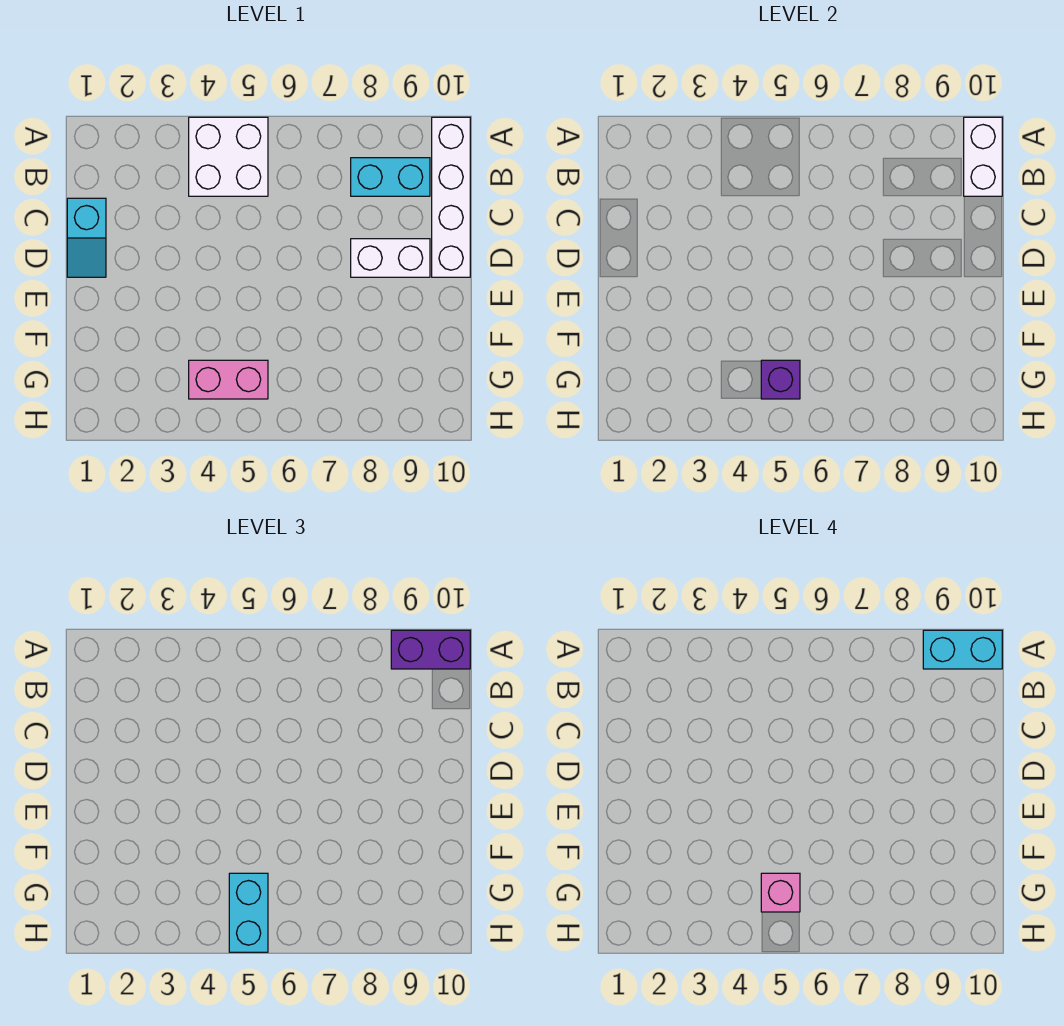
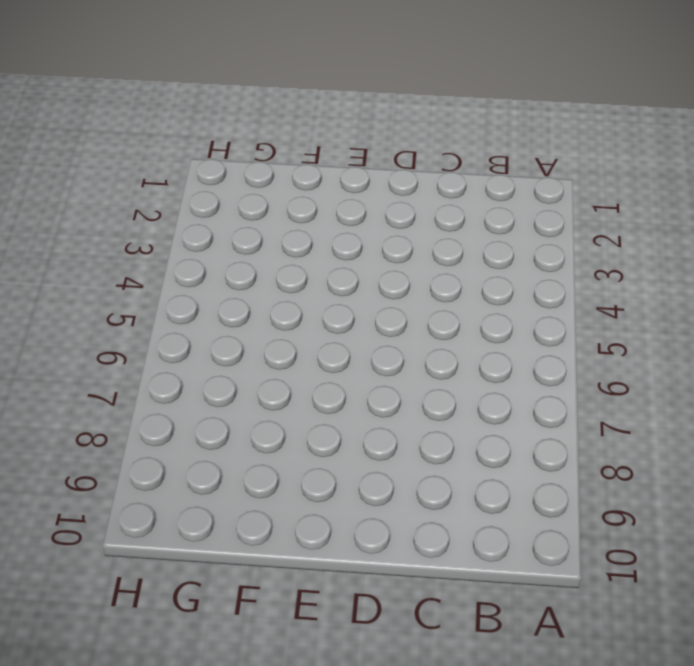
none -> white brick A4:B5 level 1
none -> white brick A10:D10 level 1
none -> cyan brick B8:B9 level 1

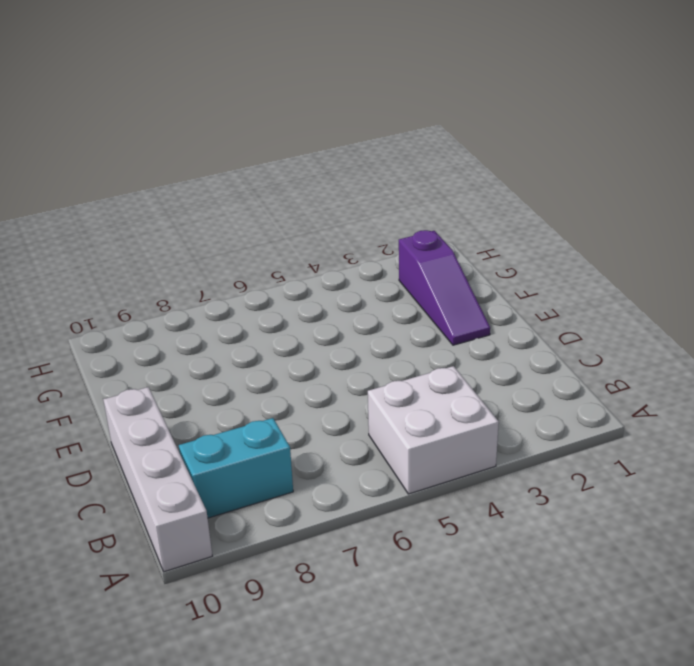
purple slope E2:G2 level 1 top G -> none
none -> cyan slope C1:D1 level 1 top C
none -> white brick D8:D9 level 1
none -> pink brick G4:G5 level 1

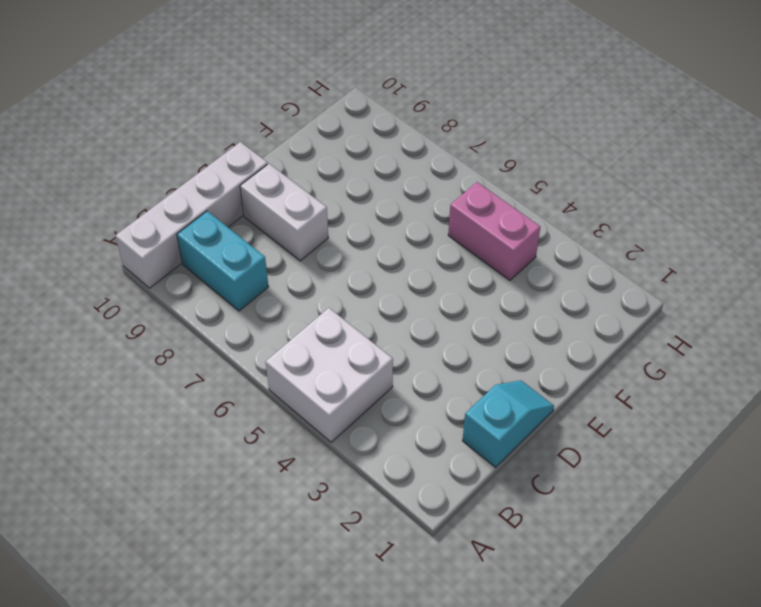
none -> white brick A10:B10 level 2
none -> purple brick G5 level 2
none -> purple brick A9:A10 level 3

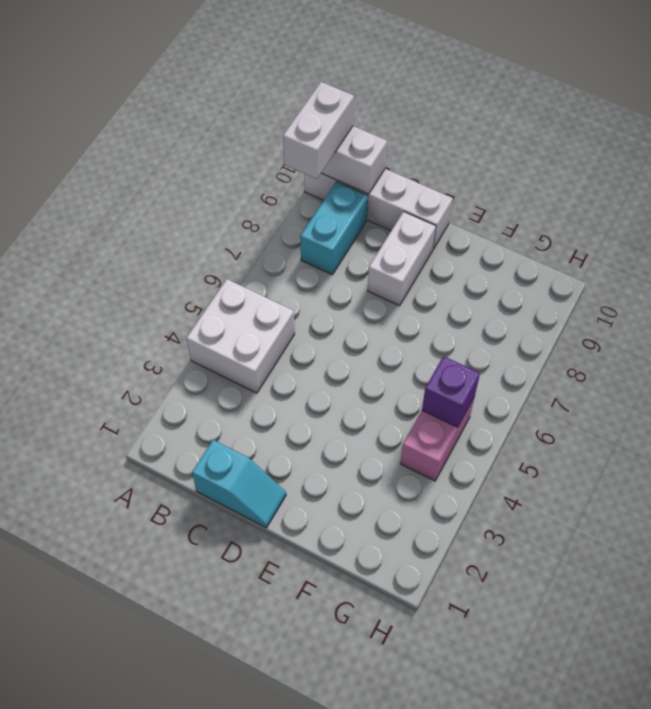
white brick A9:A10 level 3 -> purple brick A9:A10 level 3
none -> cyan brick G5:H5 level 3
none -> cyan brick A9:A10 level 4
none -> pink brick G5 level 4

